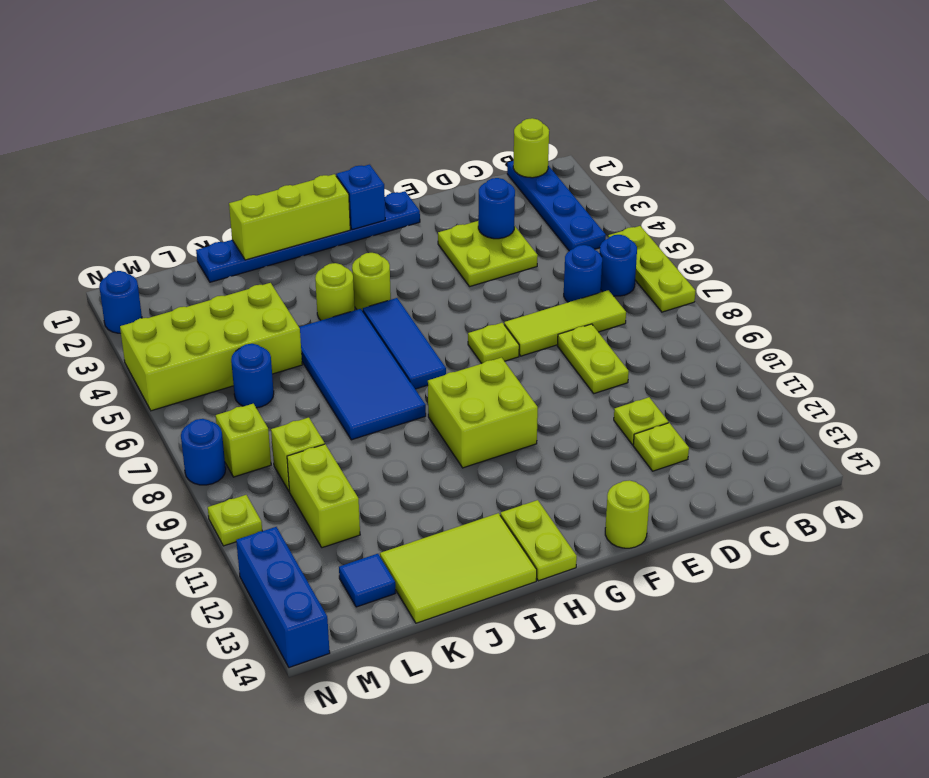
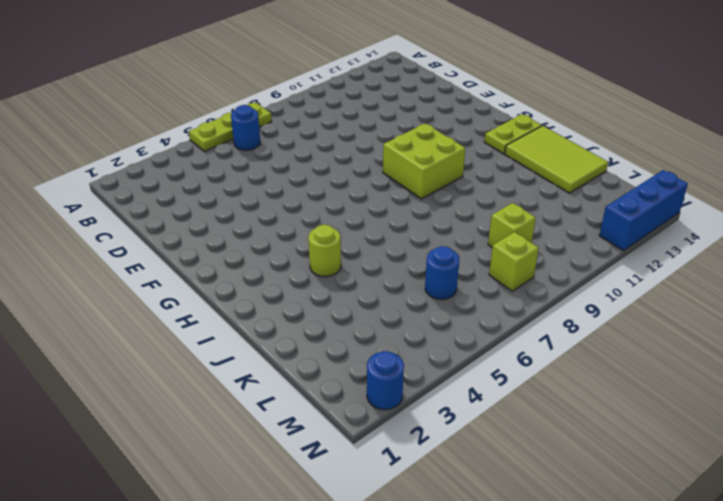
none -> blue plate B1:B4 level 1
none -> blue round brick C6 level 1
none -> lime tile C7:E7 level 1
none -> lime plate D3:E4 level 1

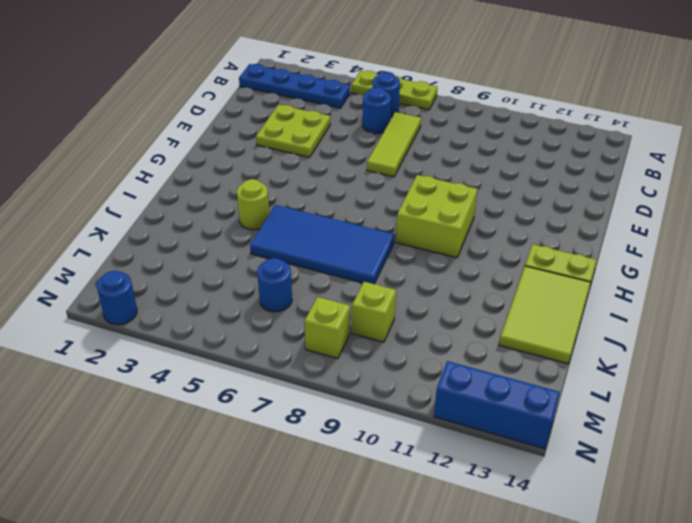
none -> lime plate D8:D9 level 1
none -> lime plate D11 level 1
none -> lime plate D12 level 1
none -> blue plate F1:K1 level 1

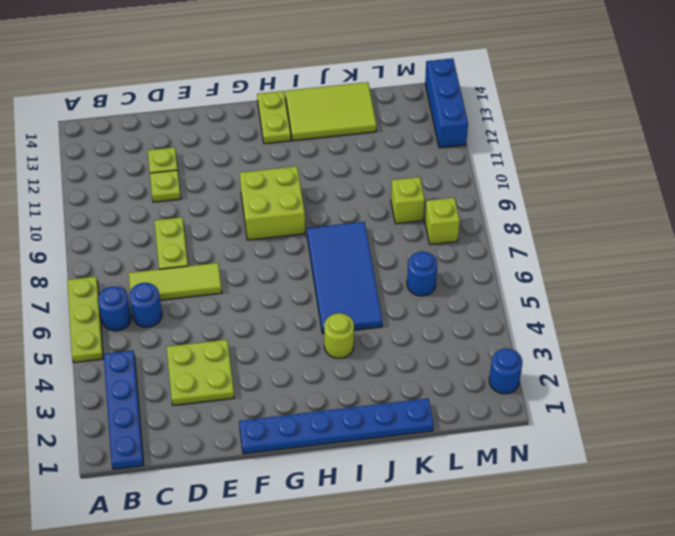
none -> lime plate F7 level 1
none -> lime round brick F14 level 1
none -> lime round brick H4 level 1
none -> blue tile H5:H7 level 1

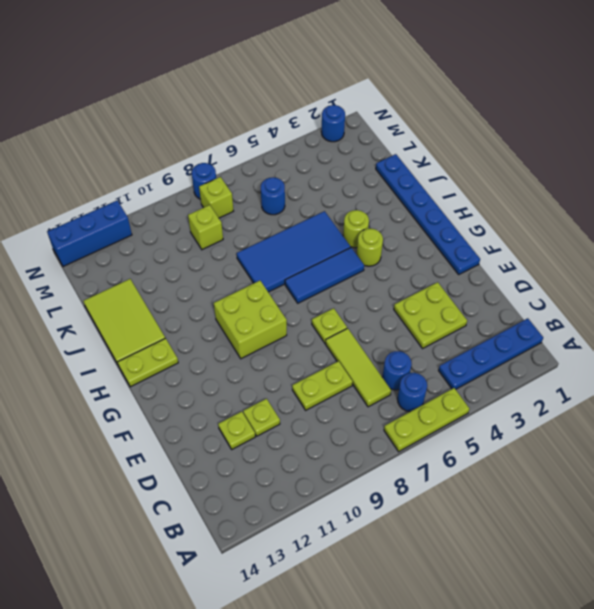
none -> lime round brick F14 level 1
none -> lime brick K4:N5 level 1
none -> lime brick L10:L11 level 1
none -> blue tile L13 level 1

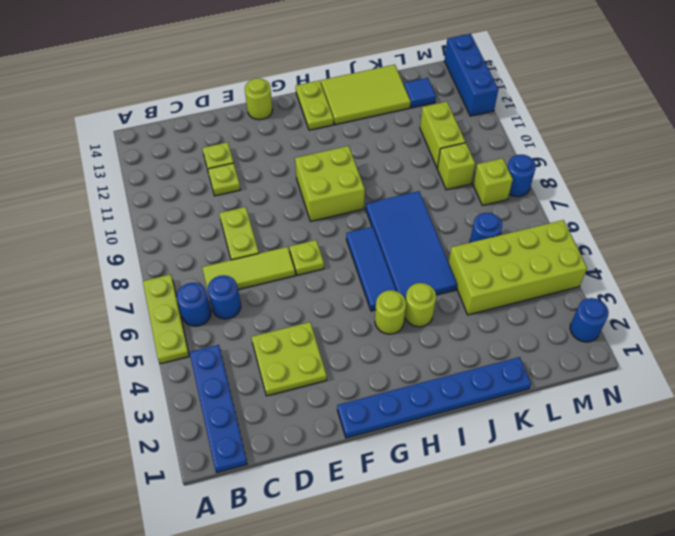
none -> lime plate N10 level 1
none -> lime round brick B1 level 2
none -> blue round brick D3 level 2
none -> blue brick G1 level 2

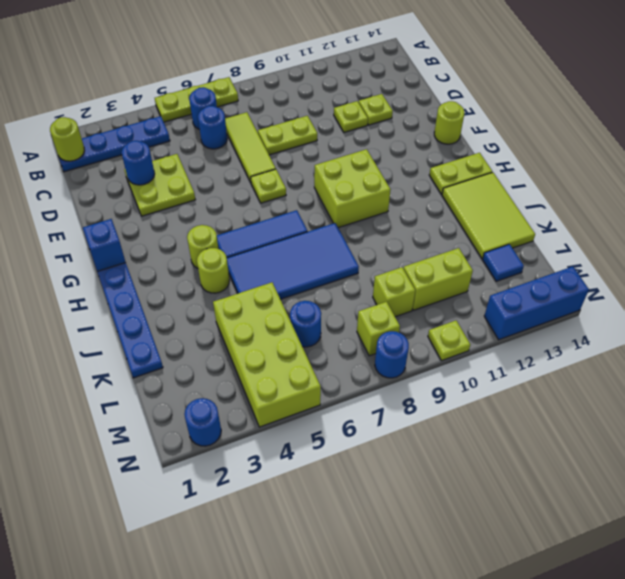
none -> lime brick H1:J1 level 2

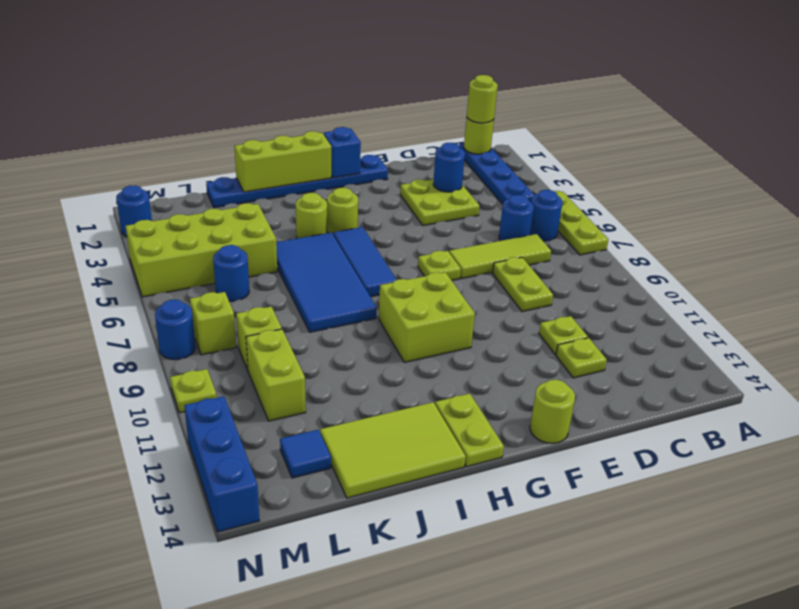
lime round brick B1 level 3 -> none

